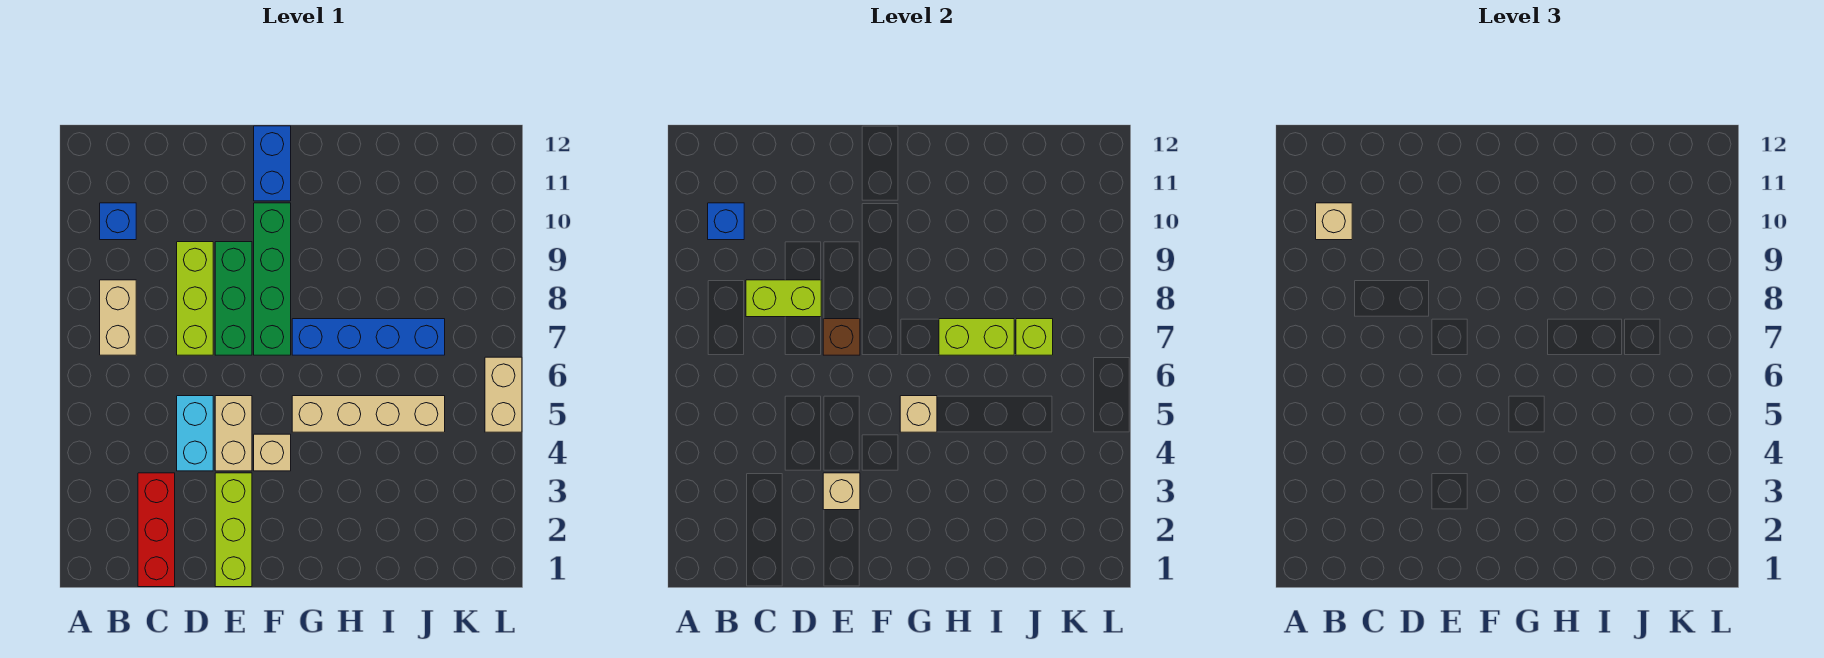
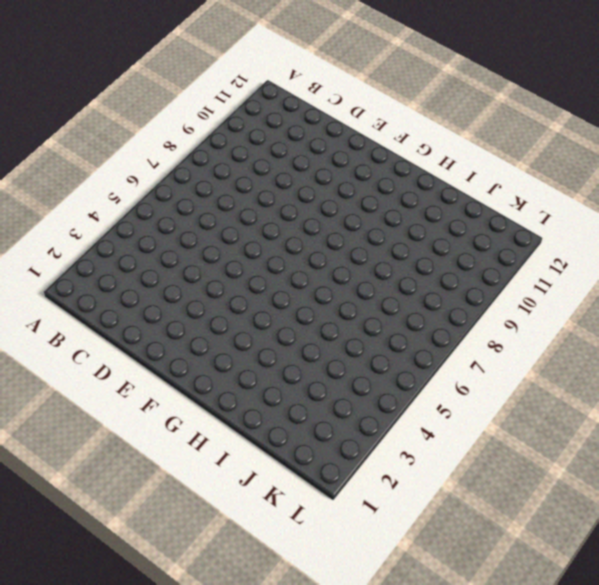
none -> tan brick B7:B8 level 1
none -> blue brick B10 level 1
none -> red brick C1:C3 level 1

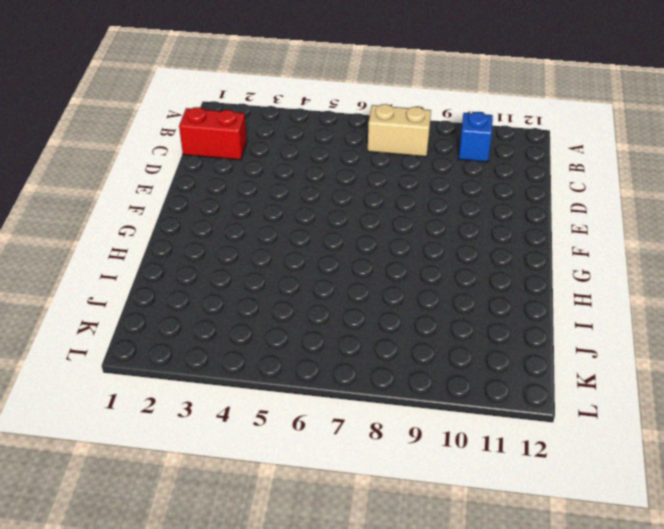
red brick C1:C2 level 1 -> red brick C1:C3 level 1
none -> cyan brick D4:D5 level 1
none -> lime brick D7:D9 level 1
none -> lime brick E1:E3 level 1

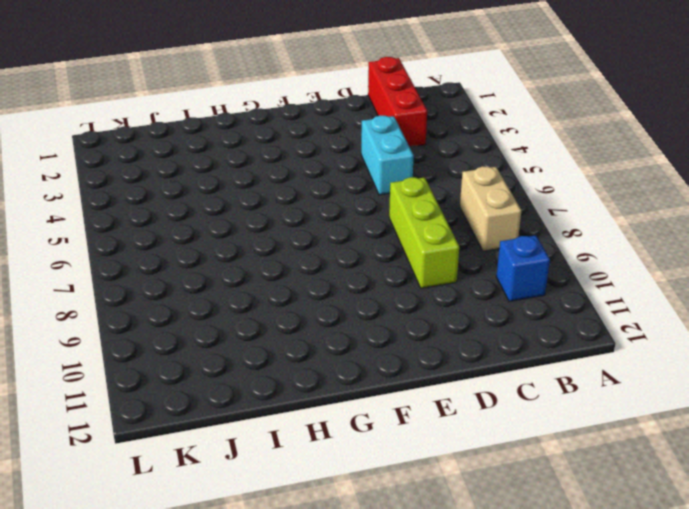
none -> lime brick E1:E3 level 1
none -> tan brick E4:E5 level 1
none -> green brick E7:E9 level 1

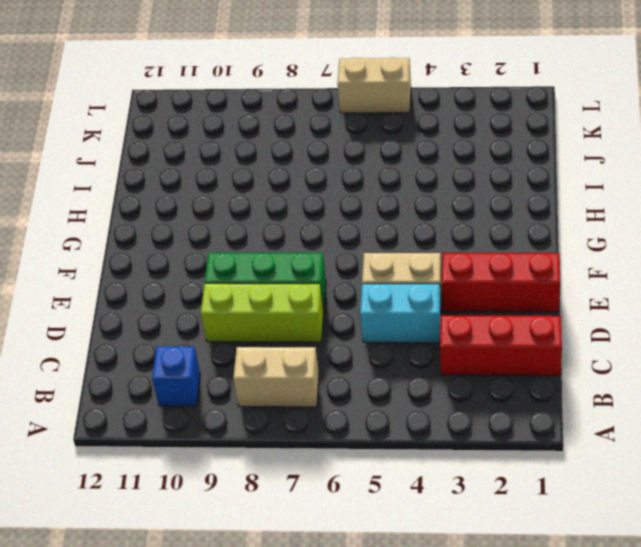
red brick E1:E3 level 1 -> lime brick E1:E3 level 1
none -> tan brick F4 level 1
none -> green brick F7:F10 level 1
none -> blue brick F11:F12 level 1

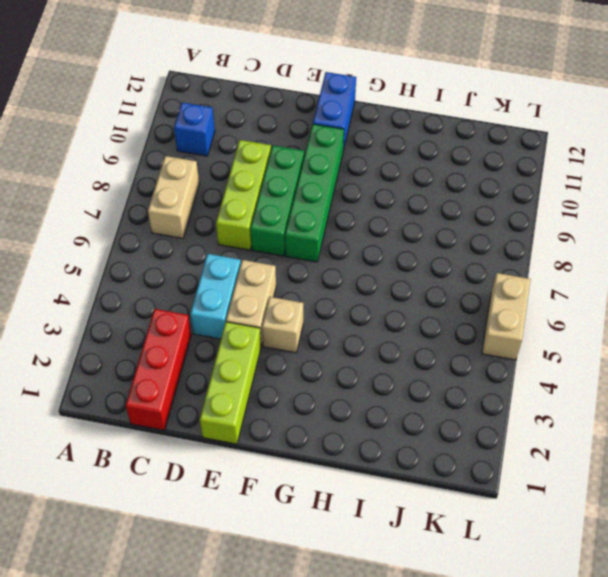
none -> tan brick G5:J5 level 1
none -> blue brick G7:J7 level 1
none -> blue brick B10 level 2

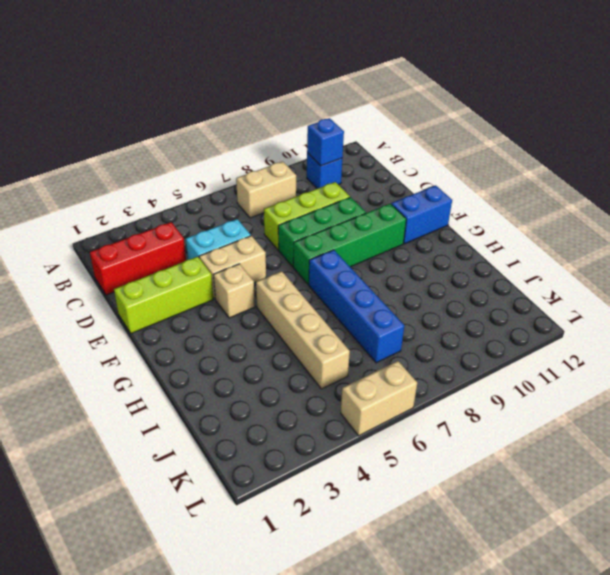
none -> lime brick C8:D8 level 2
none -> tan brick E3 level 2
none -> brown brick E7 level 2

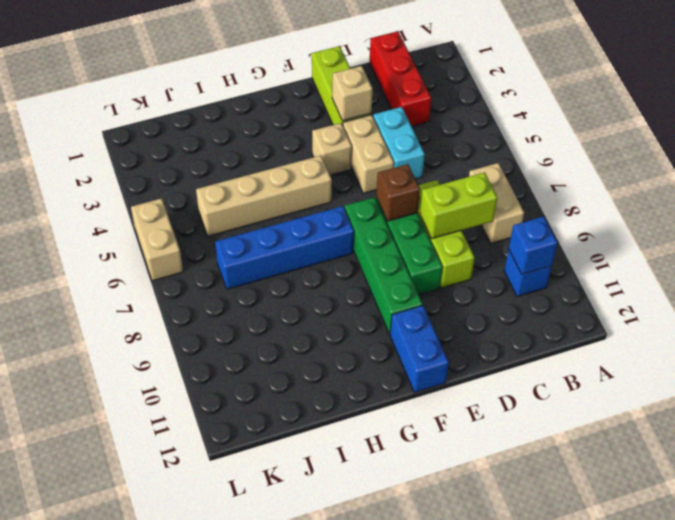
none -> tan brick G5 level 2
none -> lime brick H7:I7 level 2
none -> lime brick J7 level 2

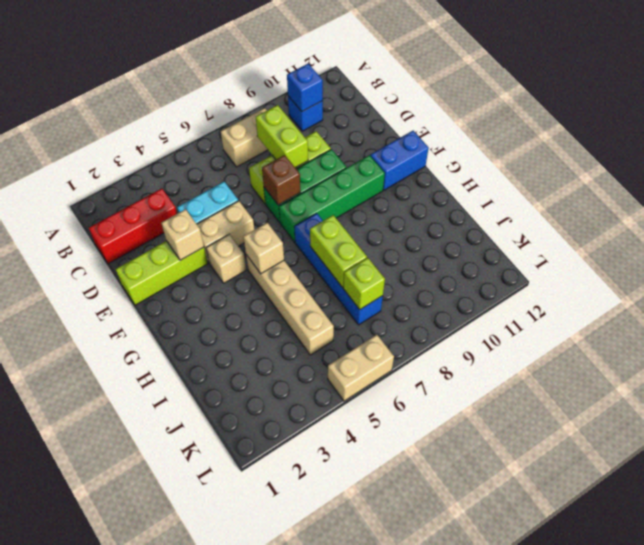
none -> tan brick B10 level 3

